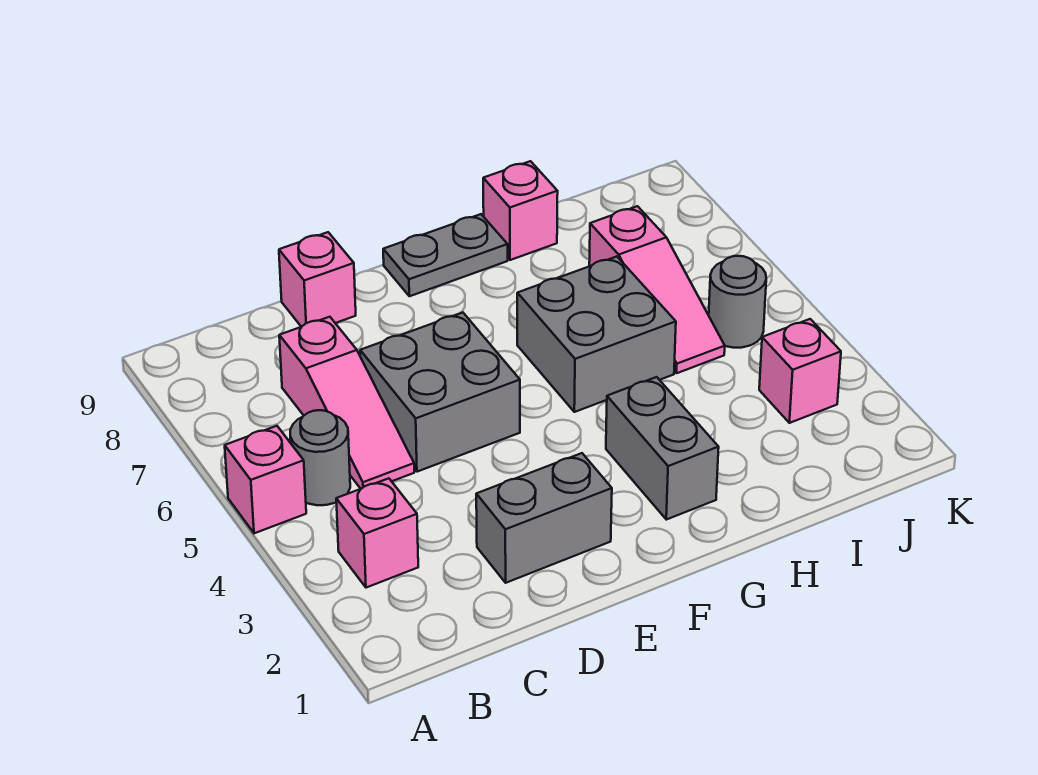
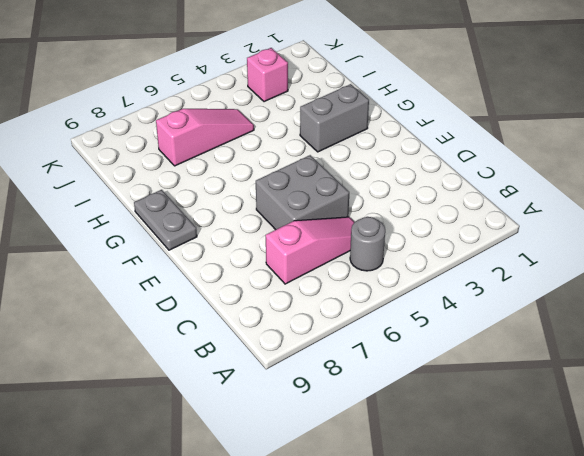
none -> pink brick A5 level 1
none -> pink brick B3 level 1
none -> grey brick D2:E2 level 1

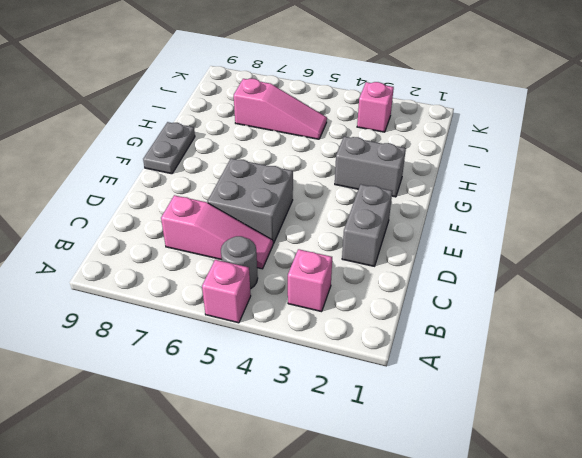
none -> pink brick D9 level 1
none -> grey brick G5:H6 level 1
none -> pink brick H9 level 1

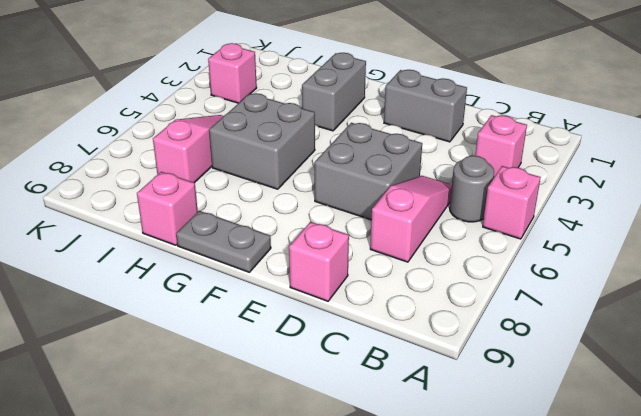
none -> grey round brick J5 level 1

